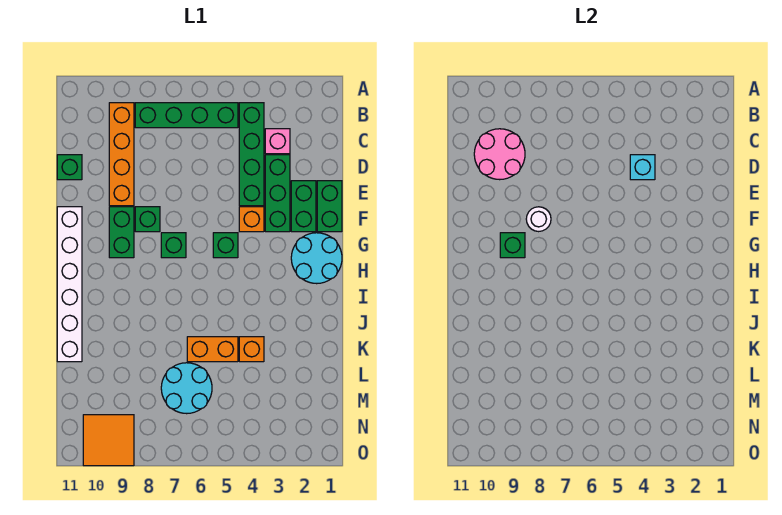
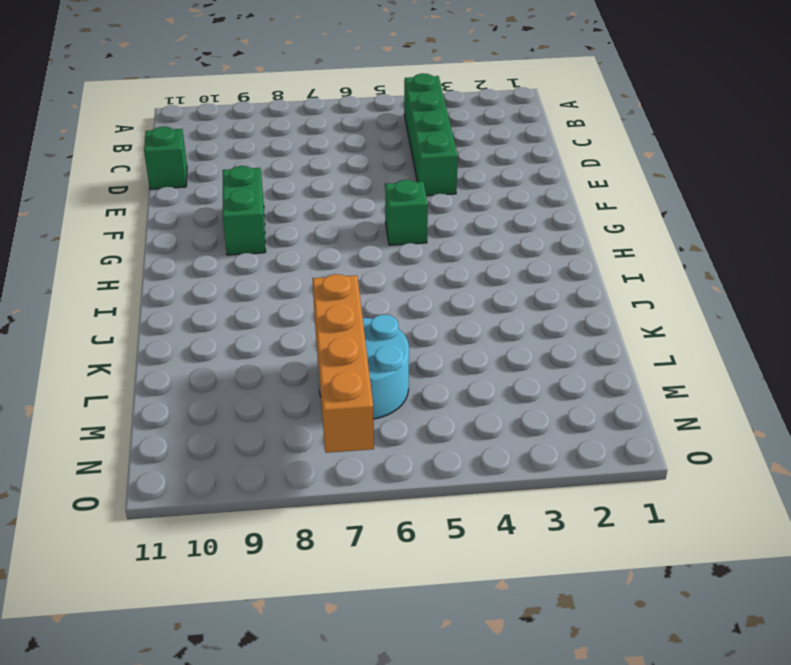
orange brick L7:O7 level 2 -> orange brick B9:E9 level 1
none -> green brick B5:B8 level 1
none -> pink brick C3 level 1
none -> green brick D3:F3 level 1

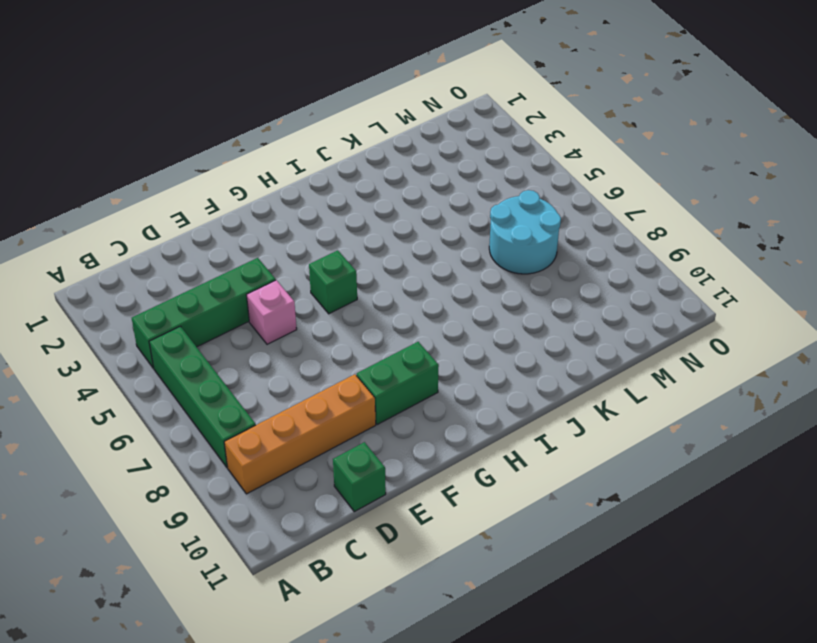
pink brick E5 level 1 -> pink brick C3 level 1
none -> green brick D3:F3 level 1
none -> green brick E1:F1 level 1
none -> green brick E2:F2 level 1

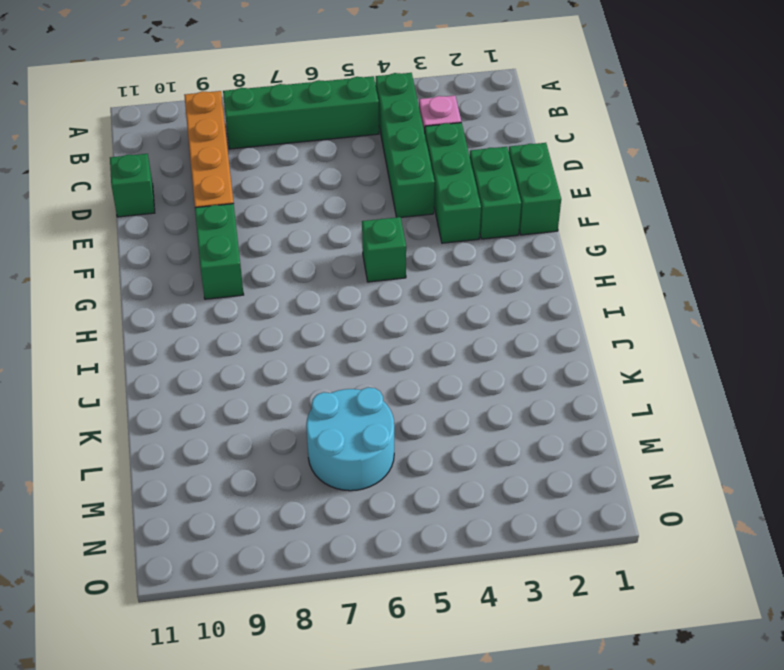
none -> orange brick F4 level 1
none -> green brick F8 level 1
none -> white brick F11:K11 level 1

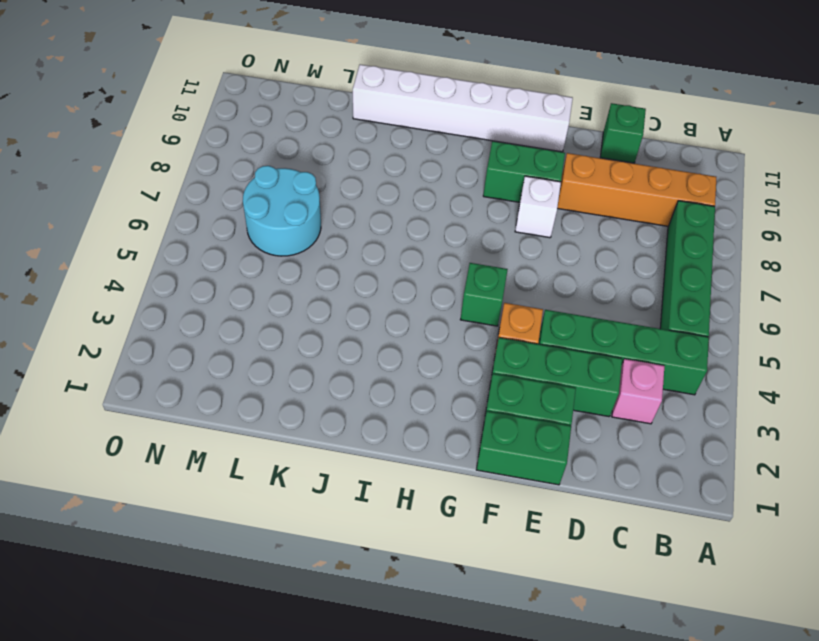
white brick F8 level 1 -> green brick F8 level 1
none -> cyan round brick G1:H2 level 1
none -> green brick G7 level 1
none -> orange brick K4 level 1

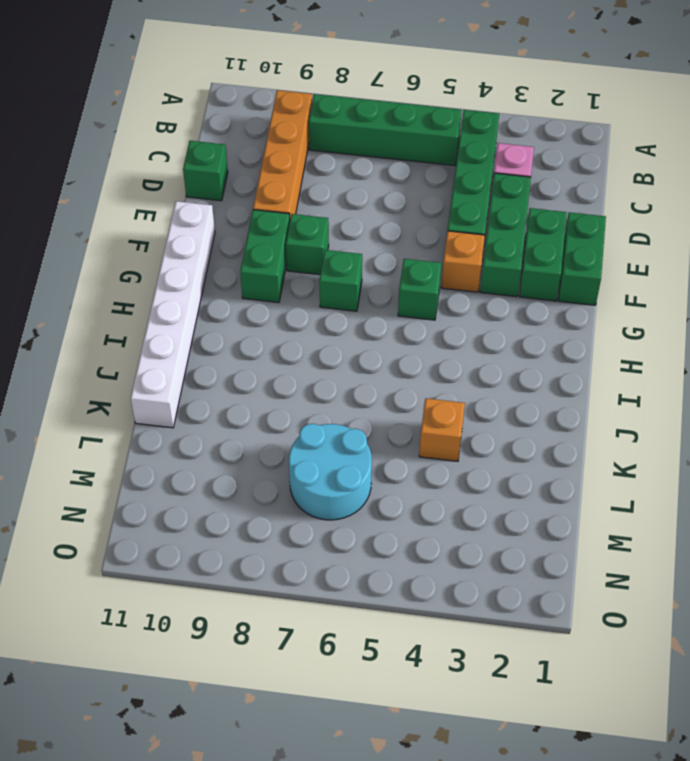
none -> cyan round brick G1:H2 level 1
none -> orange brick K5:K6 level 1
none -> orange tile N9:O10 level 1

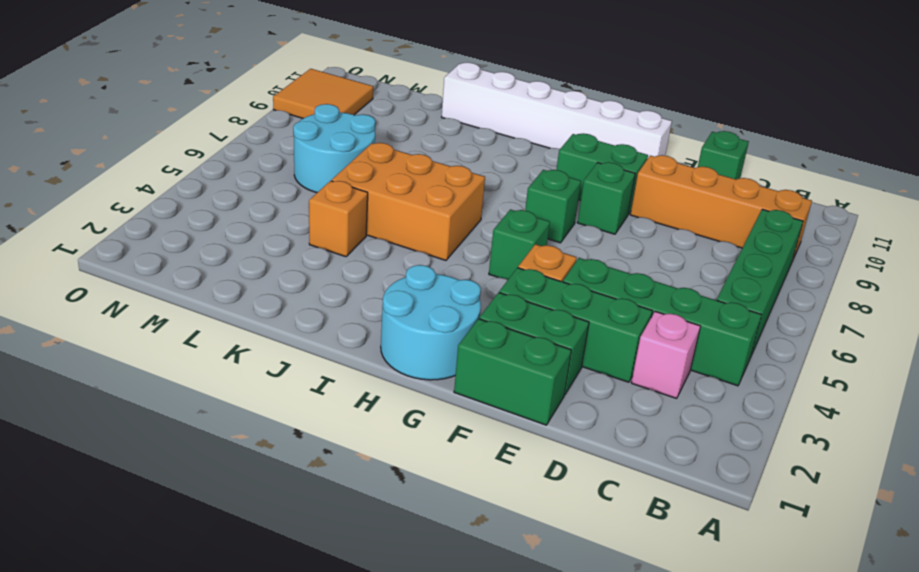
orange brick I5:K6 level 1 -> orange brick K5:K6 level 1
none -> pink round brick C9:D10 level 2
none -> cyan brick D4 level 2
none -> white round brick F8 level 2

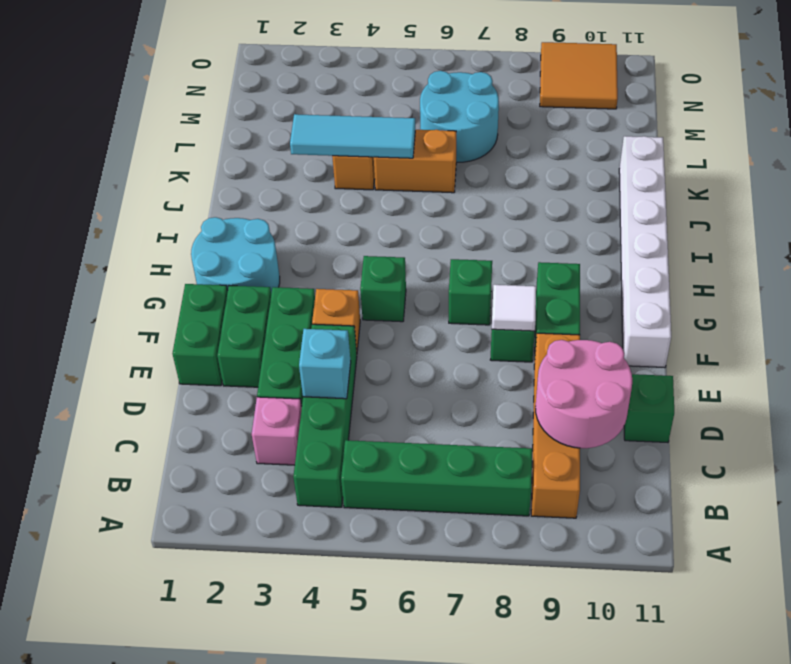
white tile F8 level 2 -> white round brick F8 level 2
cyan tile K3:K5 level 2 -> none
none -> green brick G9 level 2

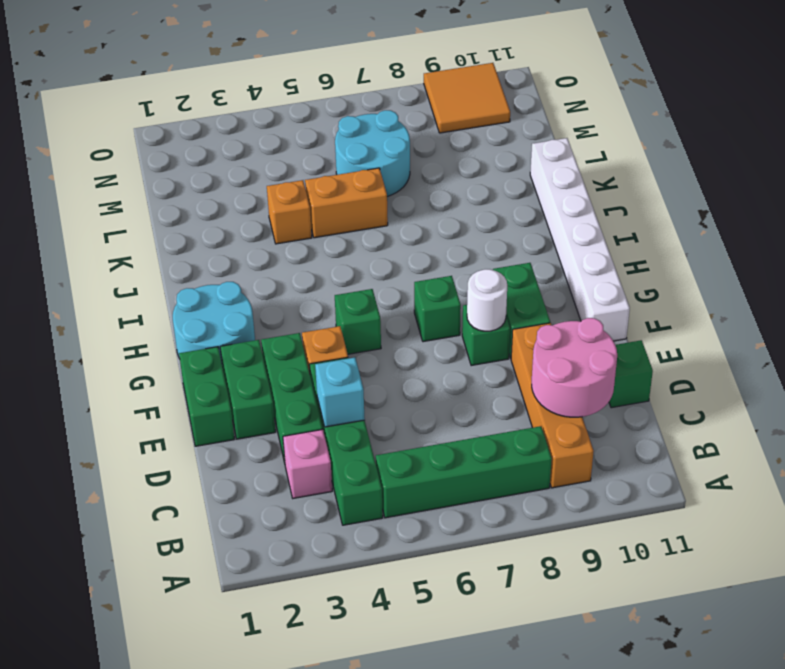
none -> green brick G9 level 2

